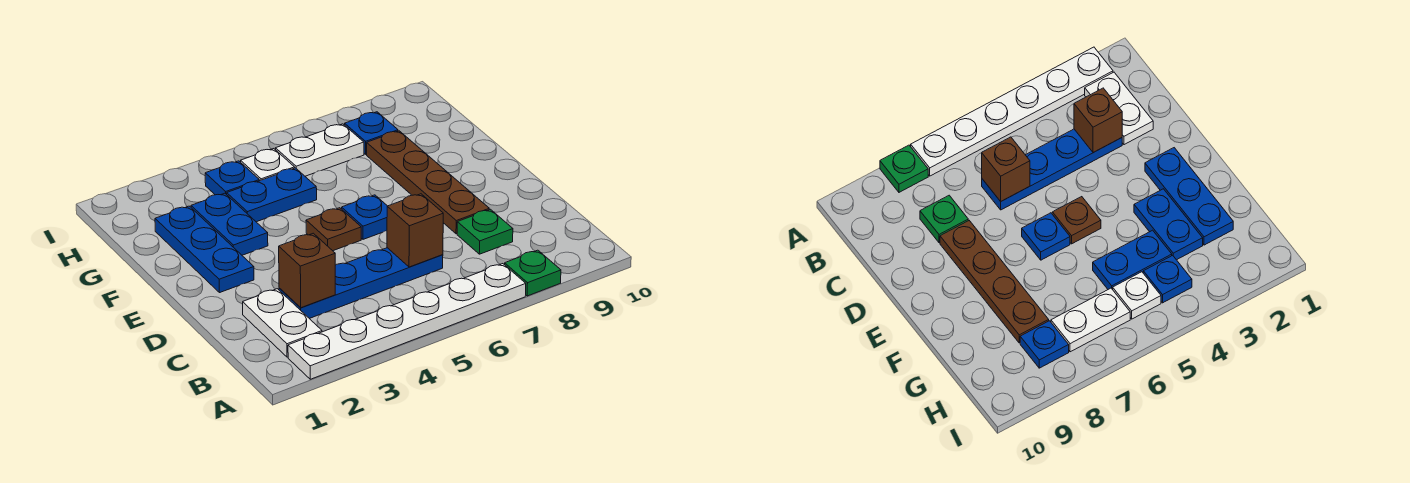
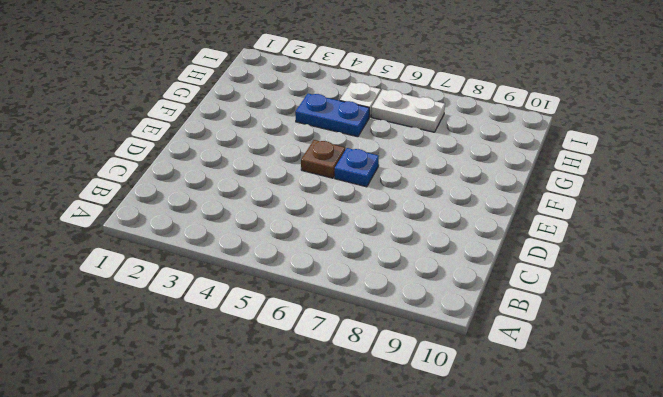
none -> white plate A2:A7 level 1
none -> green plate A8 level 1
none -> white plate B2:C2 level 1

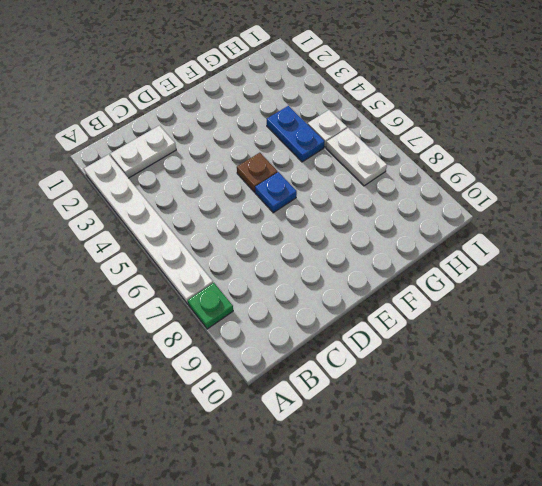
none -> blue plate C3:C6 level 1
none -> green plate C8 level 1
none -> brown plate D8:G8 level 1

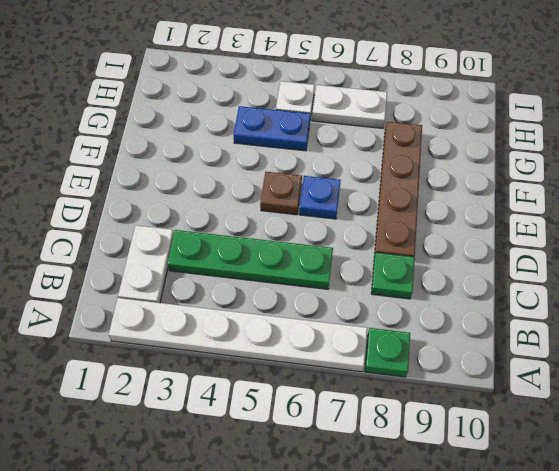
green plate C3:C6 level 1 -> blue plate C3:C6 level 1
none -> blue plate E2:G2 level 1
none -> blue plate F3:G3 level 1
none -> blue plate H4 level 1

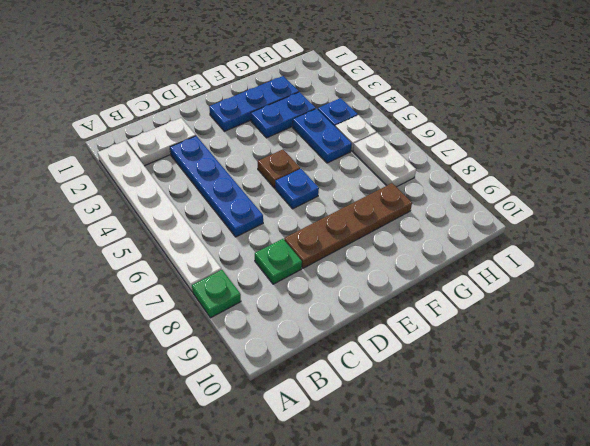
none -> blue plate H8 level 1
none -> brown brick C3 level 2
none -> brown brick C6 level 2

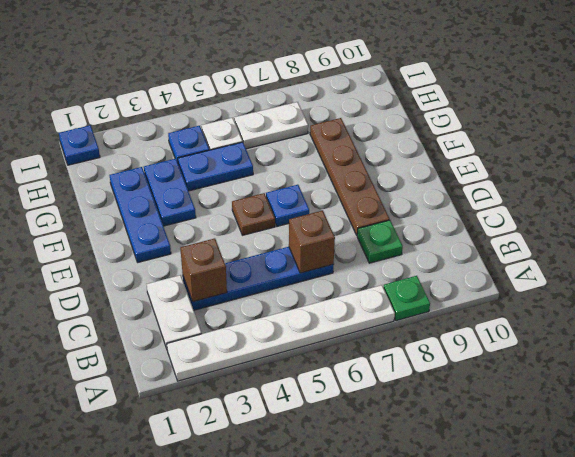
blue plate I1 level 1 -> blue plate H8 level 1

